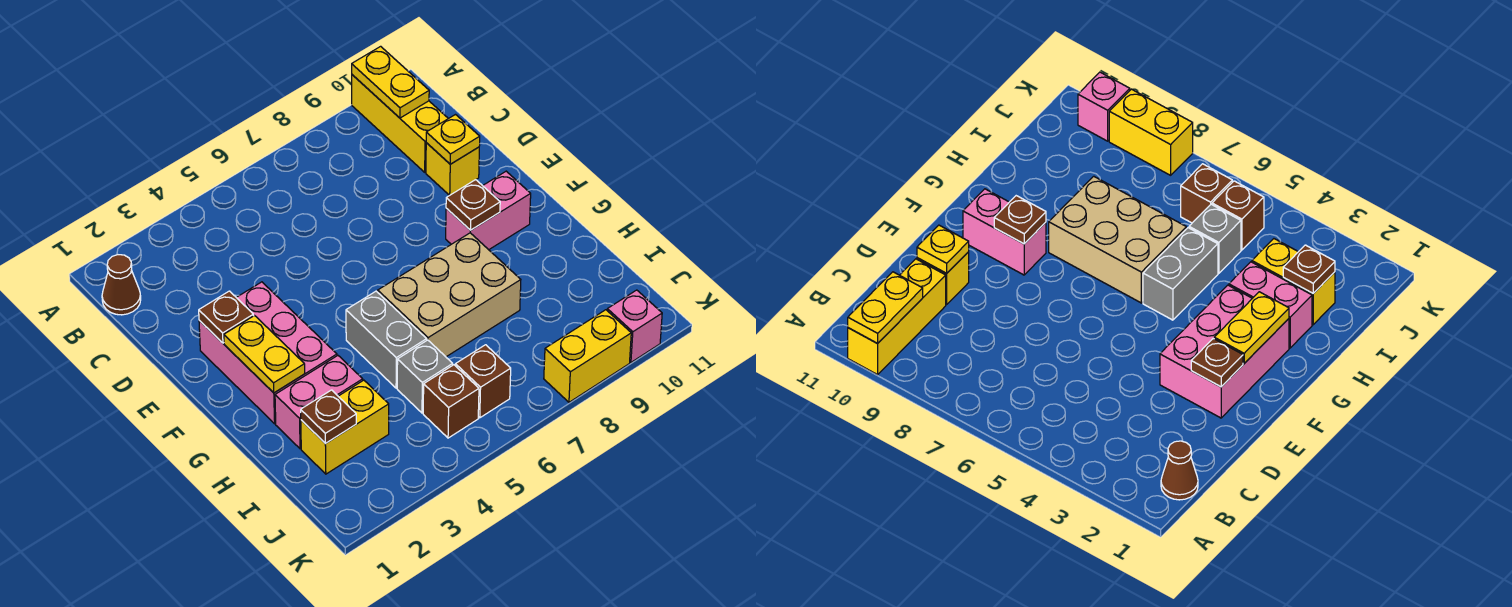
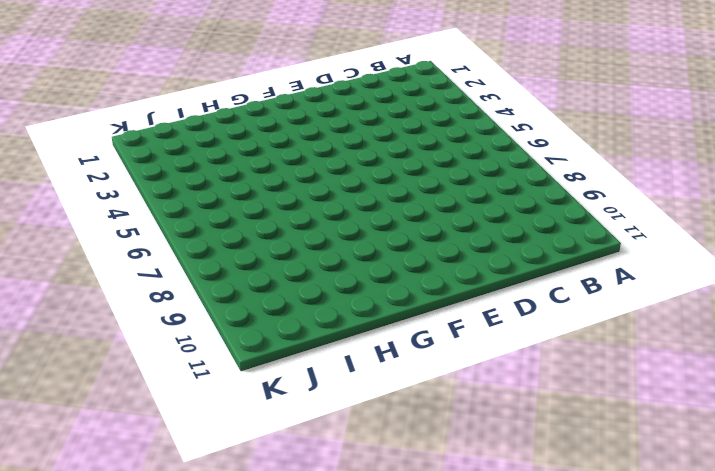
none -> yellow brick A10:C10 level 1
none -> brown cone B1 level 1
none -> yellow brick D10 level 1

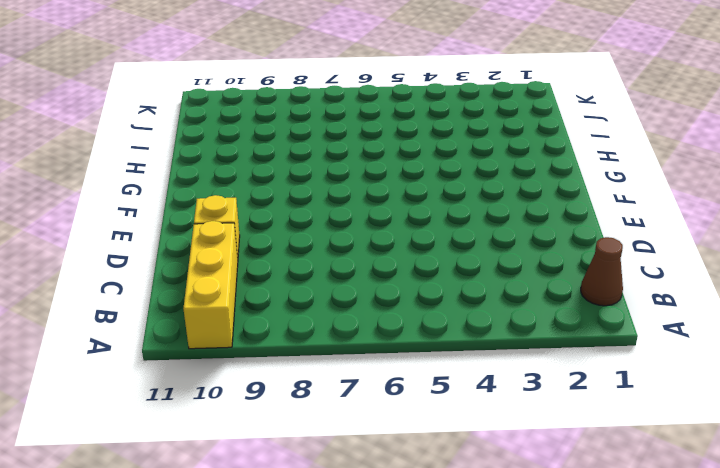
none -> pink brick E2:G3 level 1
none -> pink brick F9:F10 level 1
none -> grey brick G5:H5 level 1

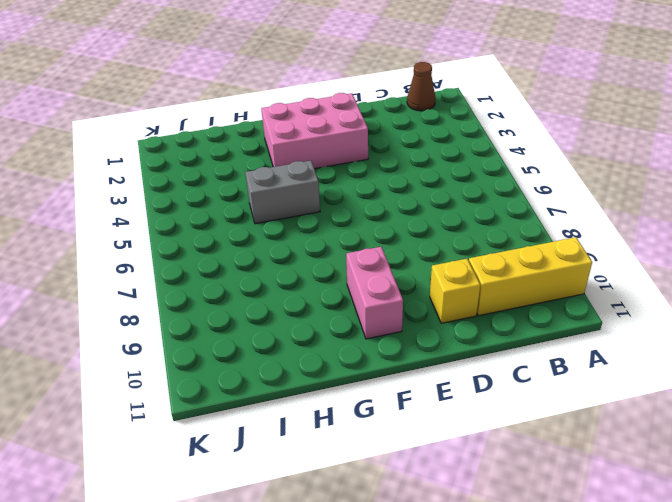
none -> tan brick G6:H8 level 1
none -> pink brick H2:H3 level 1
none -> yellow brick I2:I3 level 1

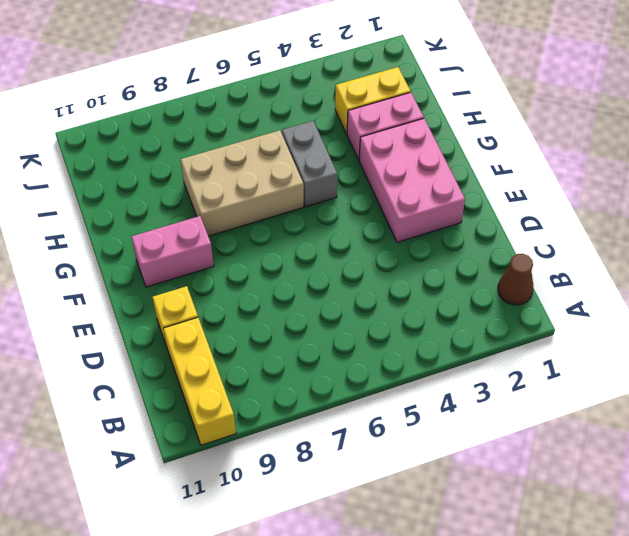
none -> grey brick I5 level 1
none -> brown brick J5 level 1
none -> brown brick J6 level 1

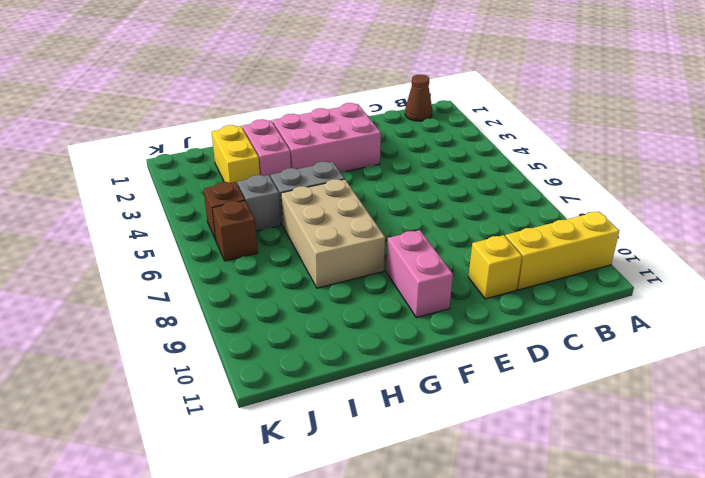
none -> yellow brick K8:K9 level 1
none -> pink brick K10 level 1
none -> yellow plate A10:B10 level 2

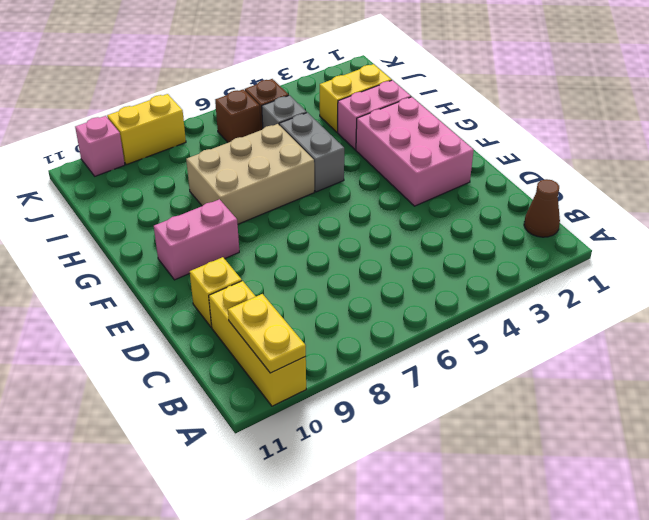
none -> yellow plate D10 level 2
none -> brown plate E2 level 2
none -> yellow plate F2:G2 level 2

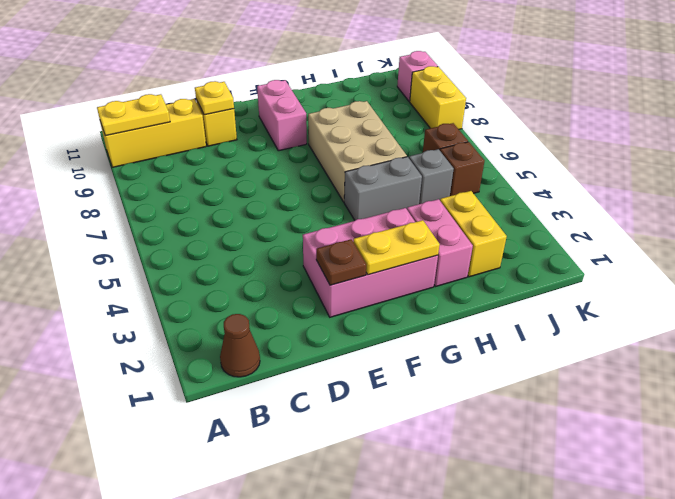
none -> brown plate F9 level 2
none -> brown plate I2 level 2

